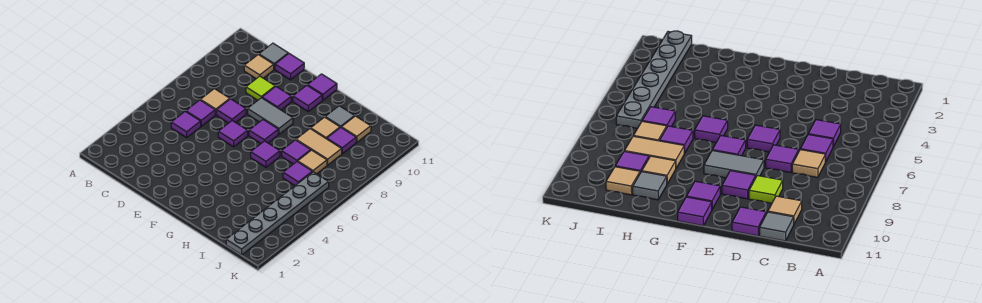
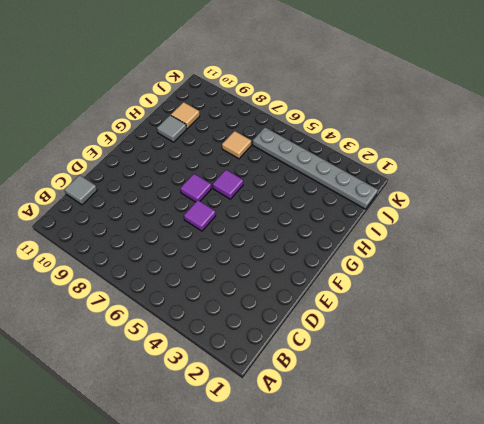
none -> purple tile C5 level 1
none -> purple tile C6 level 1
none -> tan tile C7 level 1

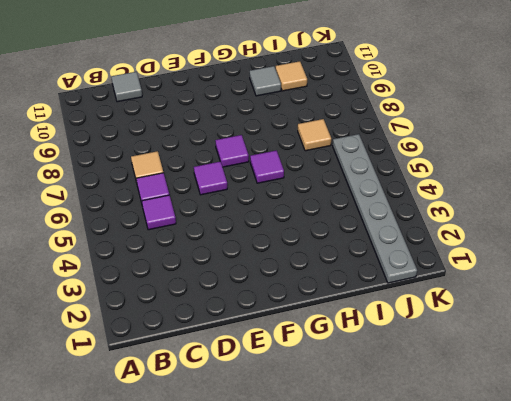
none -> tan tile C10 level 1
none -> purple tile D7 level 1
none -> lime tile D9 level 1

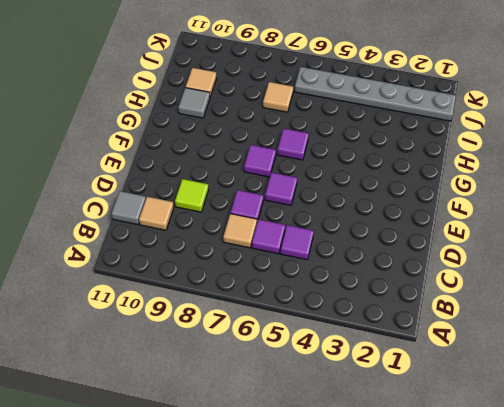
none -> purple tile D11 level 1
none -> grey tile E8:F8 level 1
none -> purple tile E9 level 1

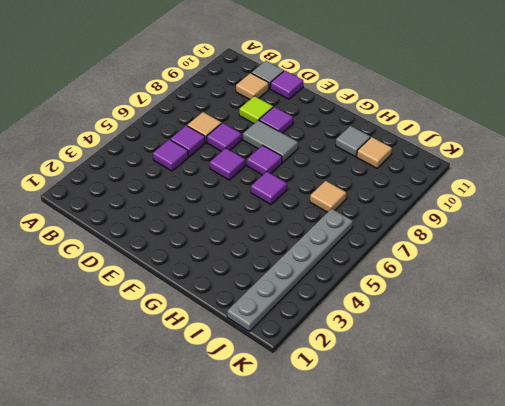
none -> purple tile F10 level 1
none -> purple tile F11 level 1
none -> purple tile H7 level 1

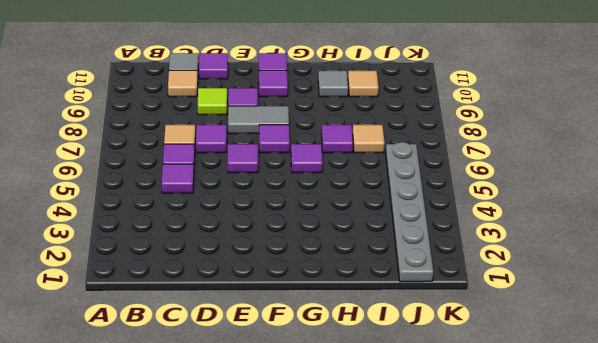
none -> tan tile H8:I8 level 1
none -> tan tile H9 level 1
none -> purple tile I6 level 1

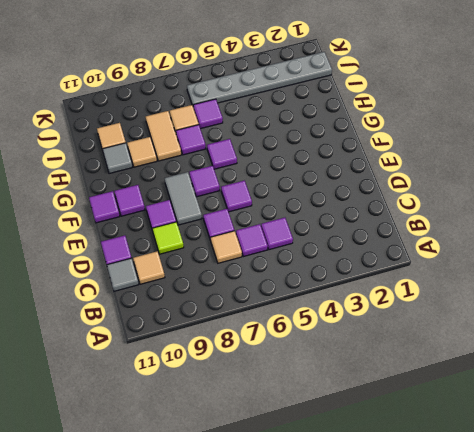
none -> purple tile I9 level 1

